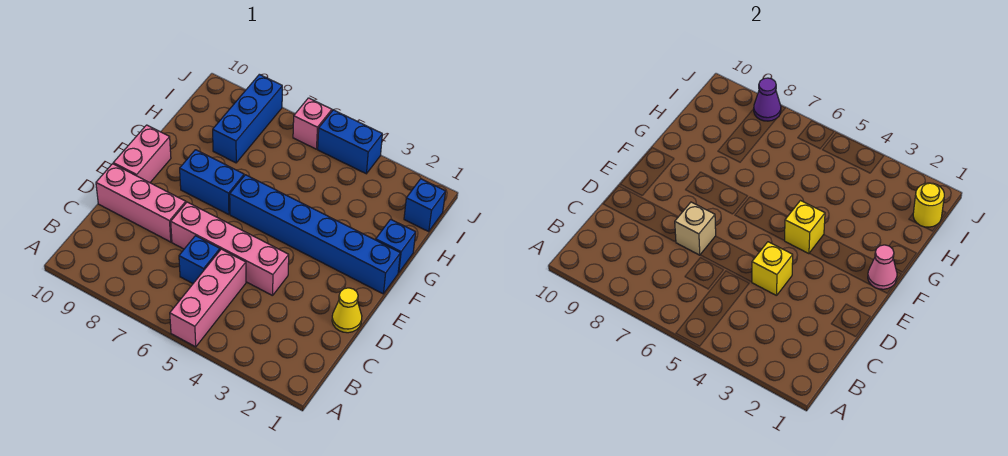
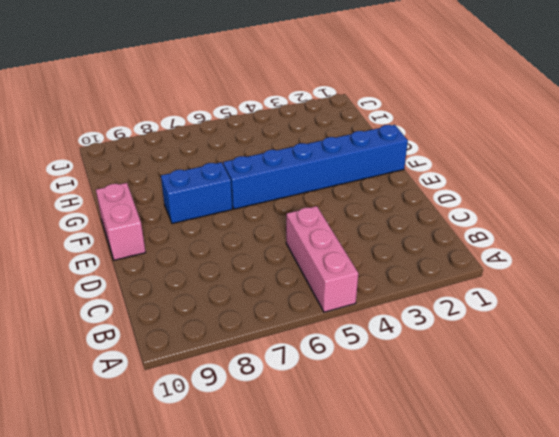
none -> blue brick C6 level 1
none -> yellow cone D1 level 1
none -> pink brick D4:D7 level 1

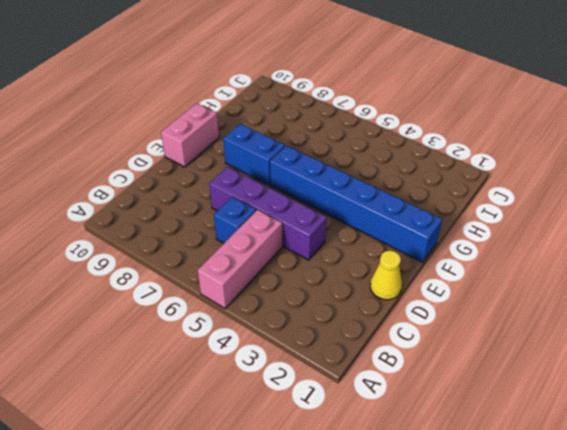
purple brick D4:D7 level 1 -> pink brick D4:D7 level 1
none -> pink brick D8:D10 level 1
none -> blue brick G1 level 1
none -> blue brick H8:J8 level 1

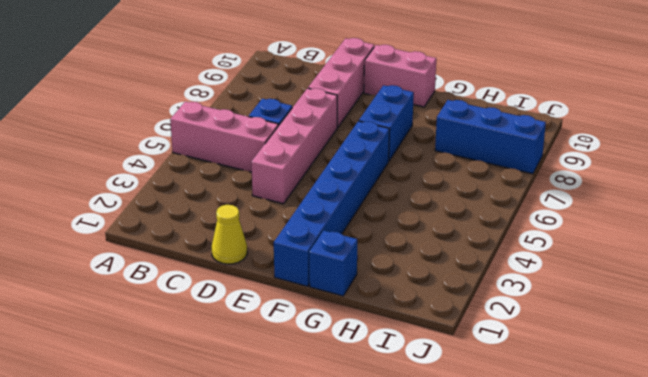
none -> blue brick I1 level 1
none -> blue brick J4:J5 level 1
none -> pink brick J6 level 1

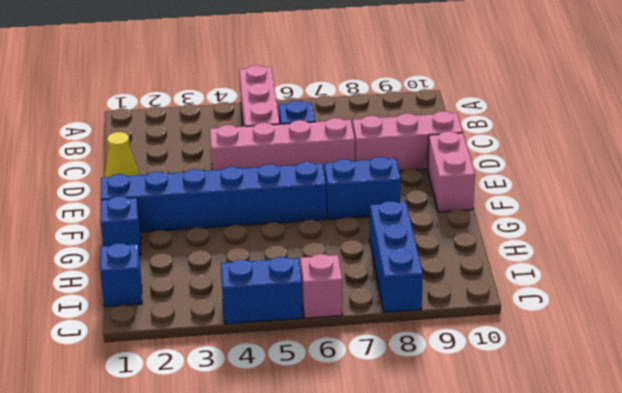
none -> yellow brick D4 level 2
none -> tan brick D7 level 2
none -> pink cone F1 level 2

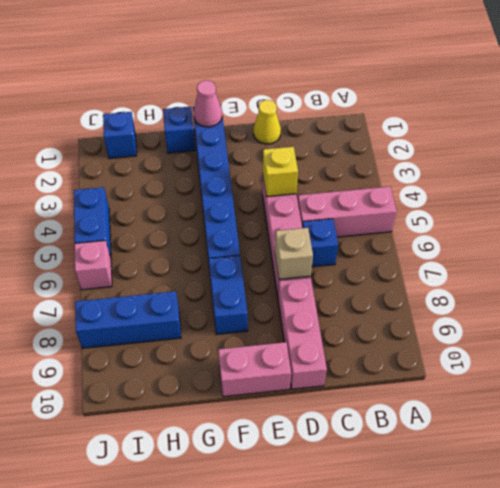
none -> yellow brick F4 level 2
none -> yellow round brick I1 level 2
none -> purple cone J8 level 2

